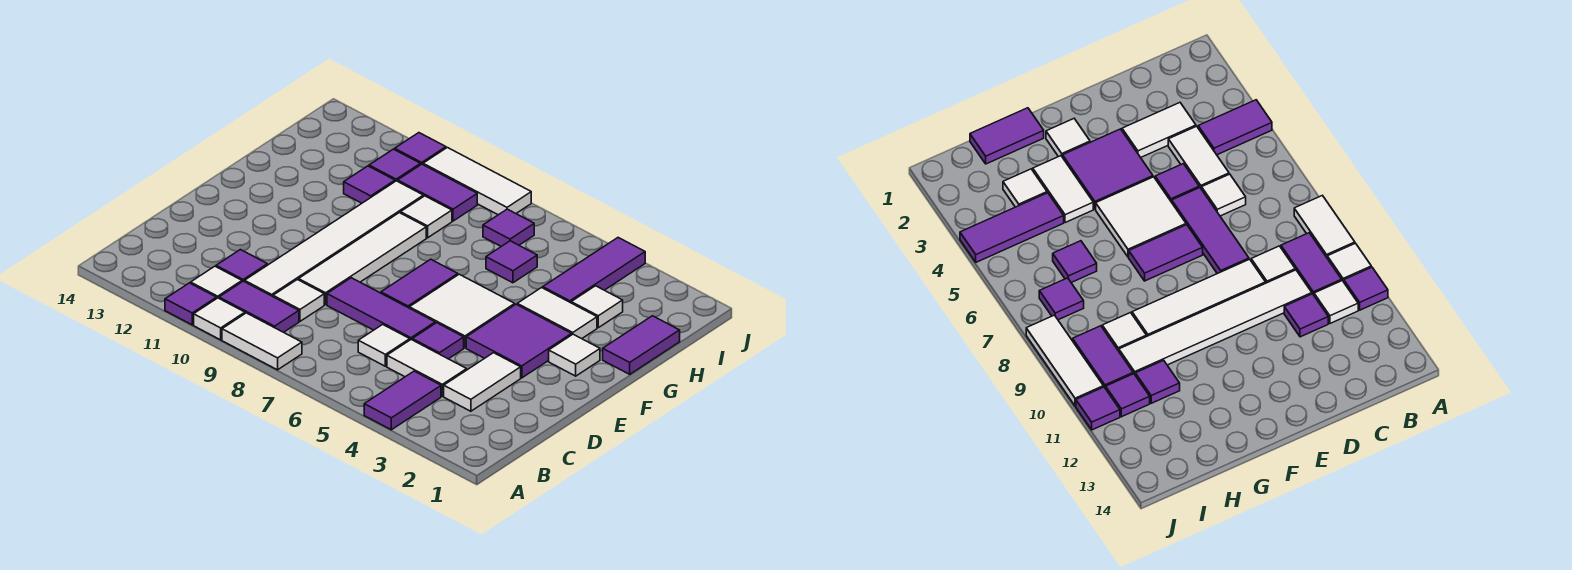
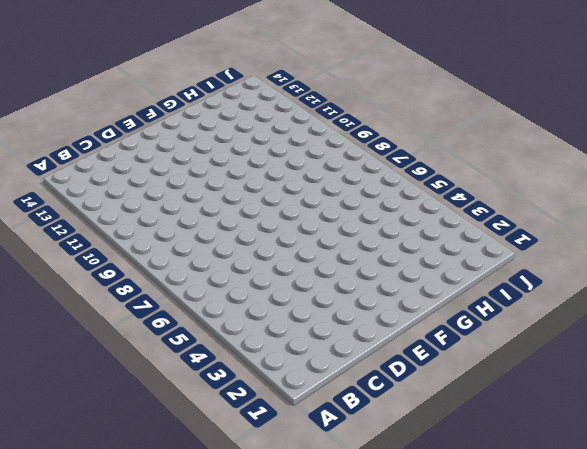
none -> purple tile A4:B4 level 1
none -> white tile A8:A9 level 1
none -> white tile A10 level 1
none -> purple tile A11 level 1

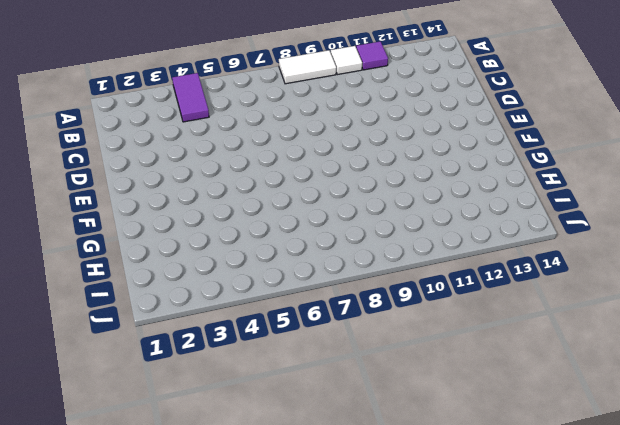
none -> purple tile B9:B10 level 1
none -> white tile B11 level 1
none -> white tile C3:D3 level 1
none -> white tile C4:C5 level 1

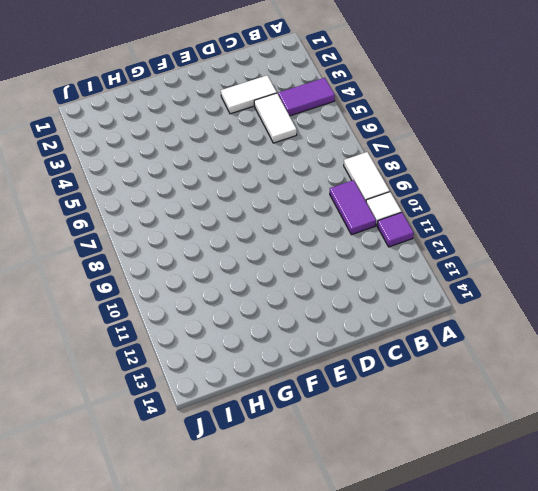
none -> white tile B11 level 1
none -> white tile C6 level 1
none -> white tile C9 level 1
none -> white tile C10:H10 level 1

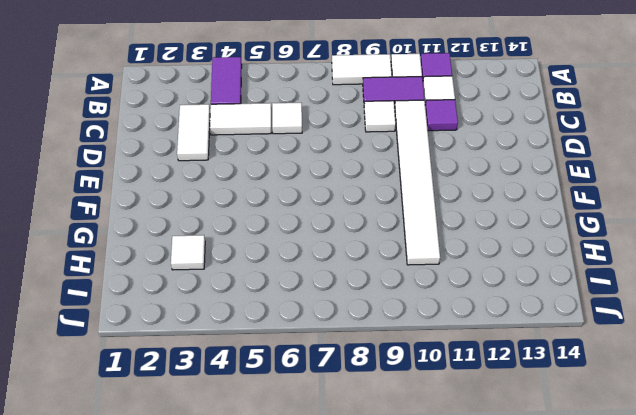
none -> purple tile D5 level 1
none -> purple tile D6:D8 level 1
none -> white tile D9:G9 level 1
none -> purple tile E3:F4 level 1

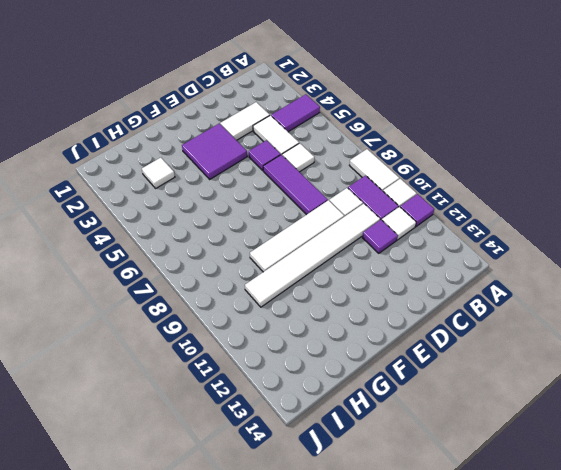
none -> white tile E5:F6 level 1
none -> purple tile E7:F7 level 1
none -> white tile F2 level 1
none -> purple tile G1:H1 level 1

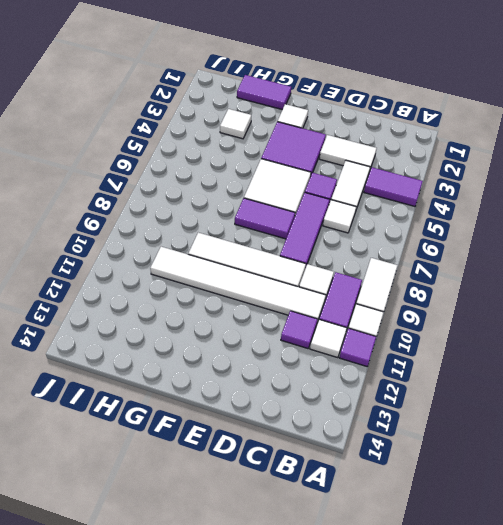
none -> white tile G3:G4 level 1
none -> purple tile H4:J4 level 1
none -> purple tile H6 level 1
none -> white tile H9 level 1

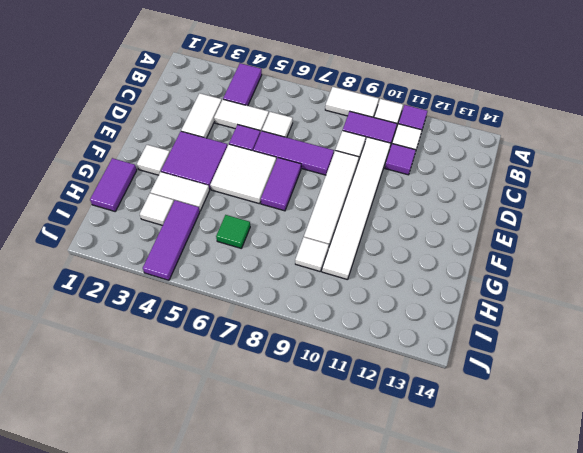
green tile H6 level 1 -> purple tile H6 level 1
none -> purple tile H11 level 1
none -> purple tile I7 level 1
none -> purple tile I9:I10 level 1
none -> purple tile I11 level 1

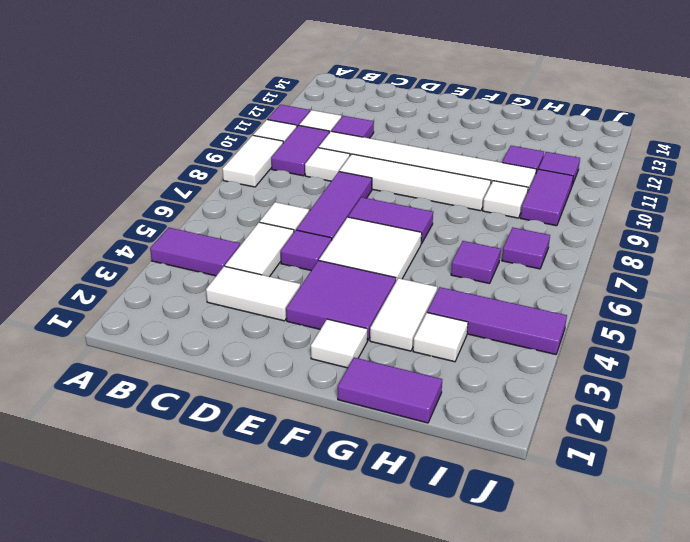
none -> white tile J8:J10 level 1
none -> purple tile J11 level 1

